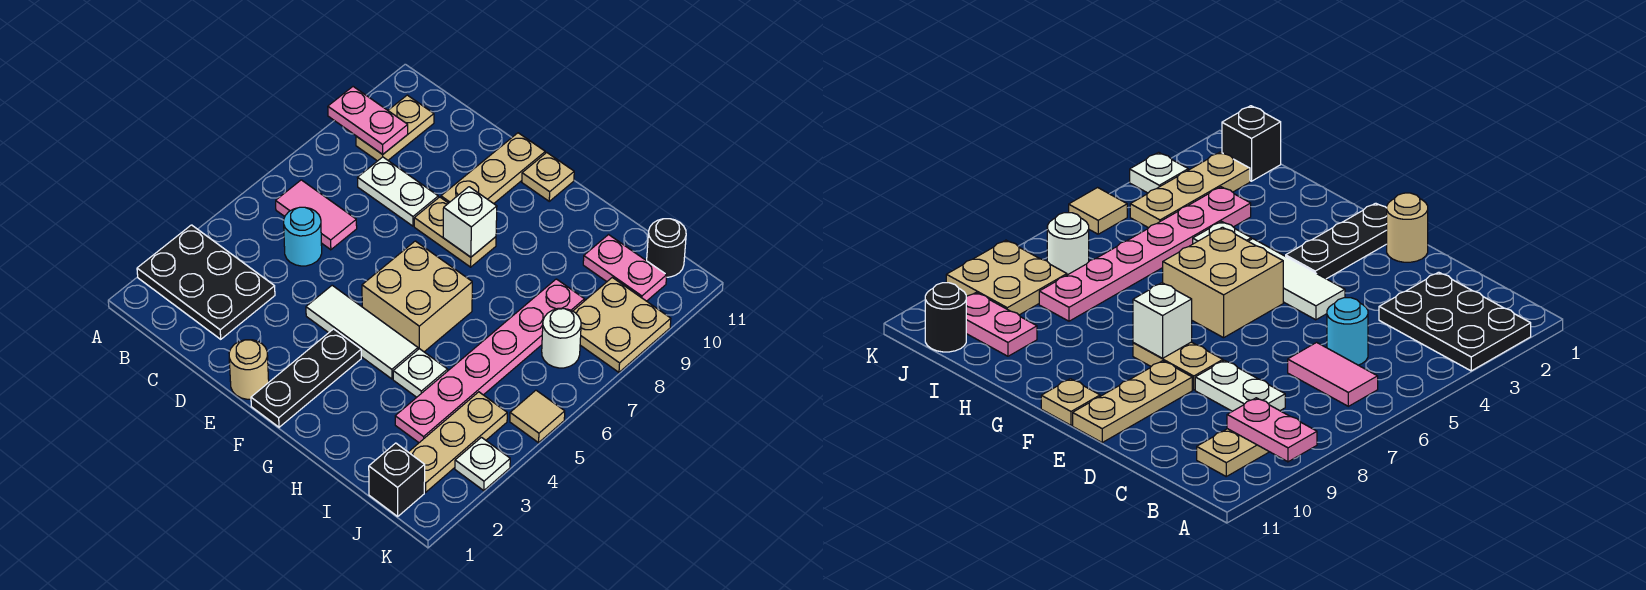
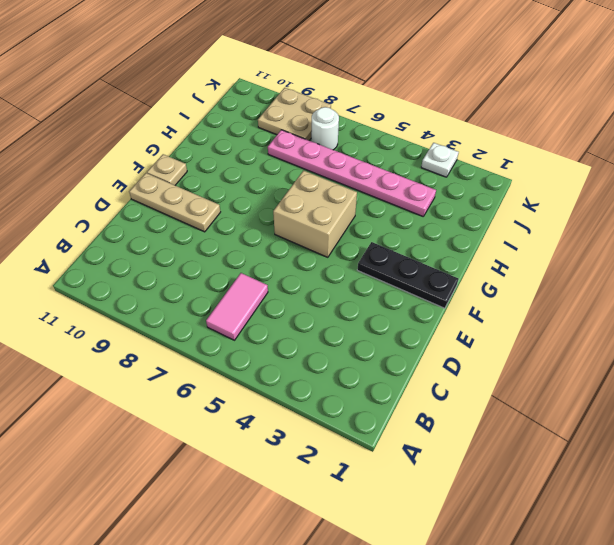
none -> black plate A2:C3 level 1
none -> tan plate B9:B10 level 1
none -> cyan round brick C5 level 1

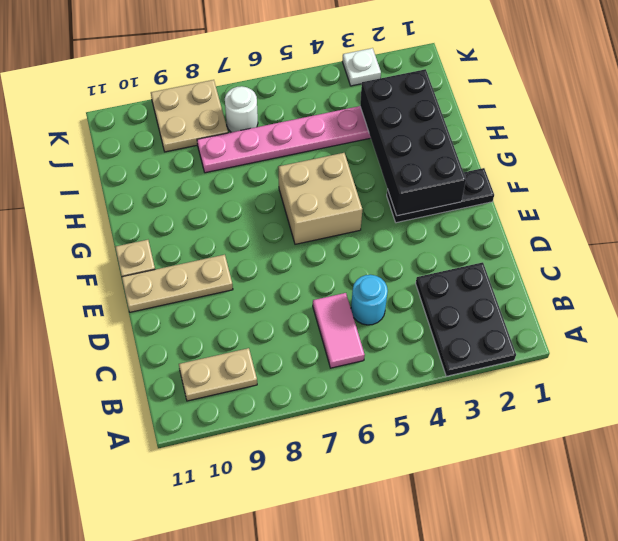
black brick F2:I3 level 2 -> none
none -> white plate C8:D8 level 1
none -> tan round brick E1 level 1
none -> white tile E4:G4 level 1

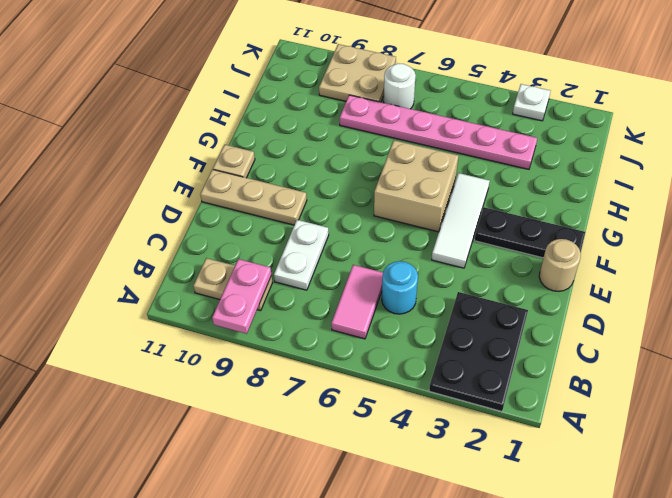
none -> tan plate E8:F8 level 1
none -> white plate H4 level 1
none -> pink plate I10:J10 level 1

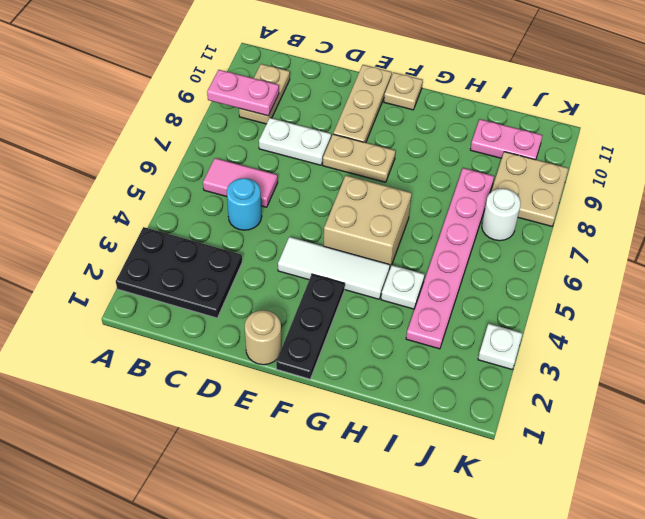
none -> black brick J1 level 1
none -> tan plate J2:J4 level 1
none -> black round brick J11 level 1

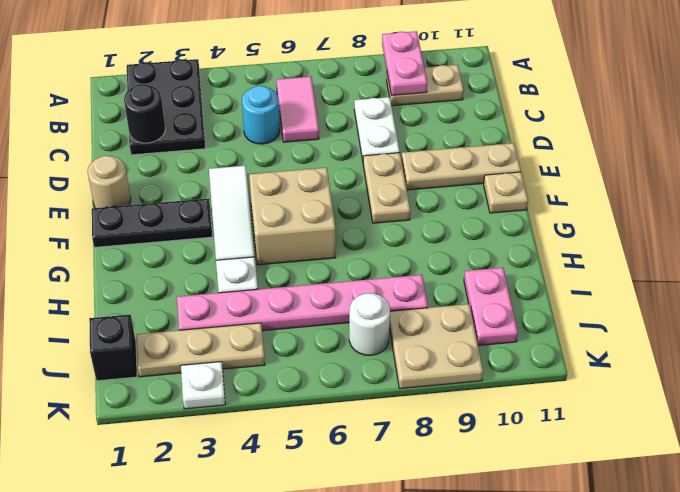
black round brick C2 level 2 -> black round brick J11 level 1
none -> tan tile K5 level 1
none -> white brick F8 level 2

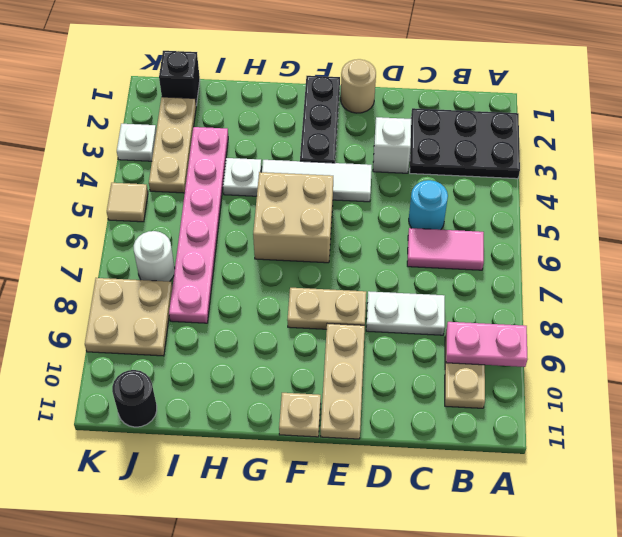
white brick D3 level 1 -> white brick F8 level 2
none -> pink plate I10:J10 level 1

